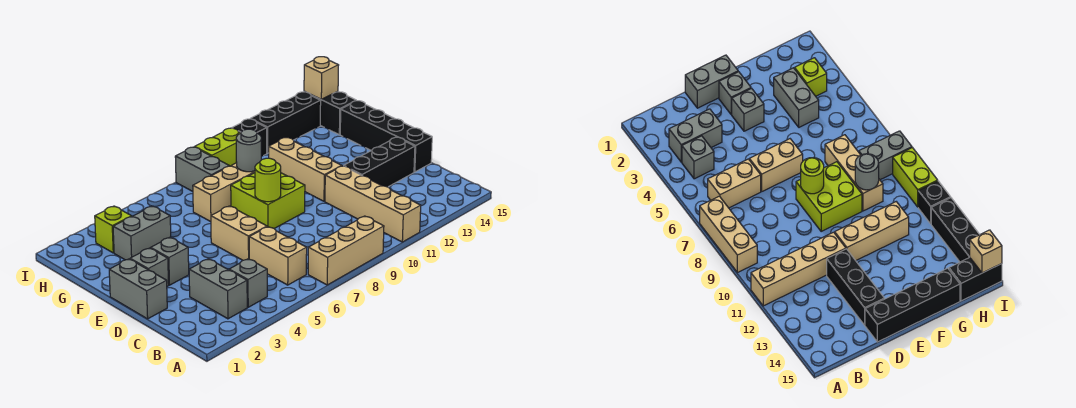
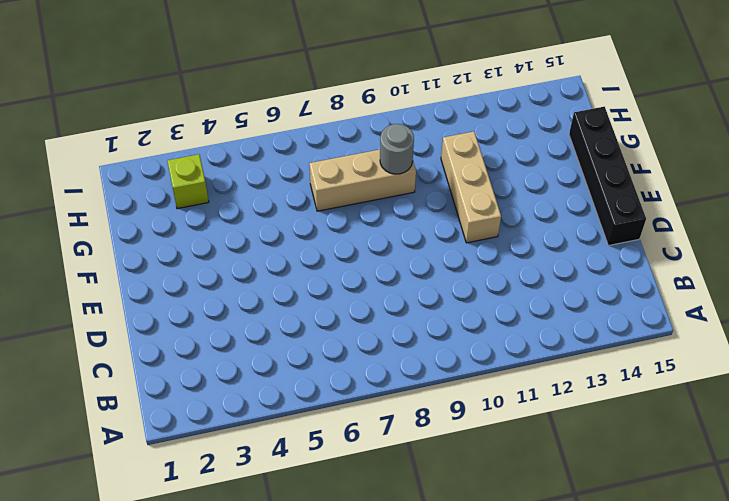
none -> tan brick A7:A9 level 1
none -> tan brick A11:D11 level 1
none -> grey brick B3:C3 level 1

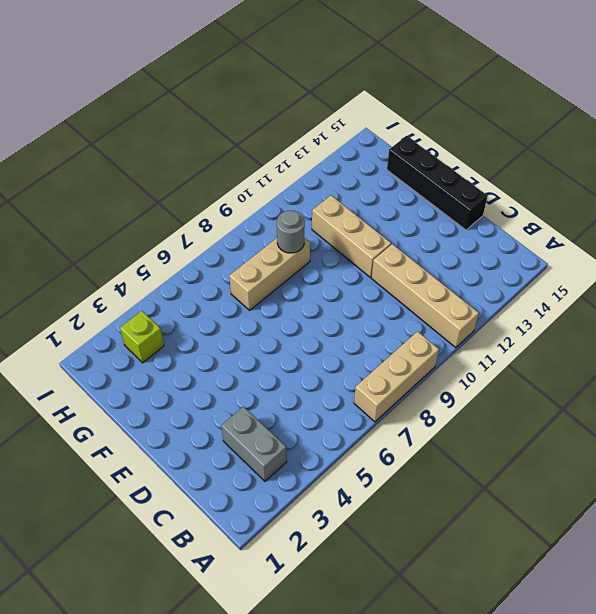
none -> grey brick B4 level 1
none -> tan brick B6:C6 level 1
none -> grey brick D1:E1 level 1

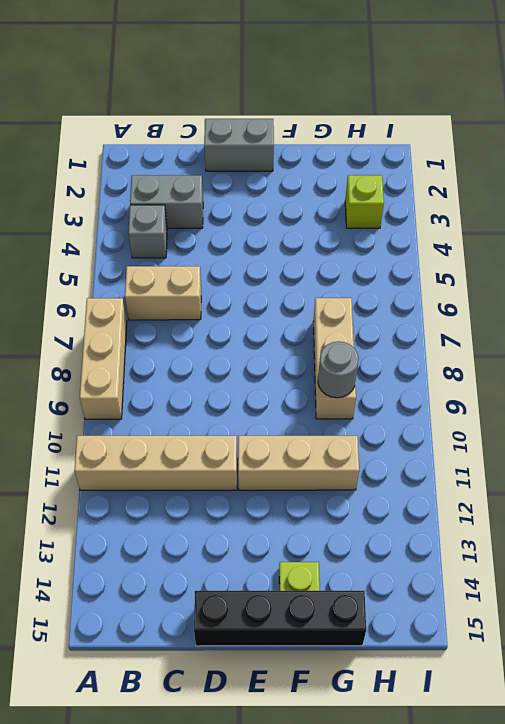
lime plate F14 level 1 -> none
none -> tan brick D6:E6 level 1
none -> black brick D12:D14 level 1
none -> grey brick E2 level 1

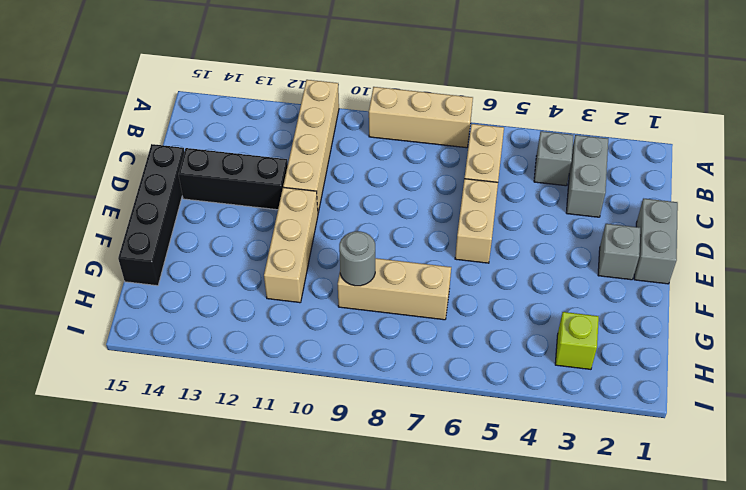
none -> grey brick E3 level 1
none -> lime brick E8:F9 level 1
none -> grey brick G3:G4 level 1

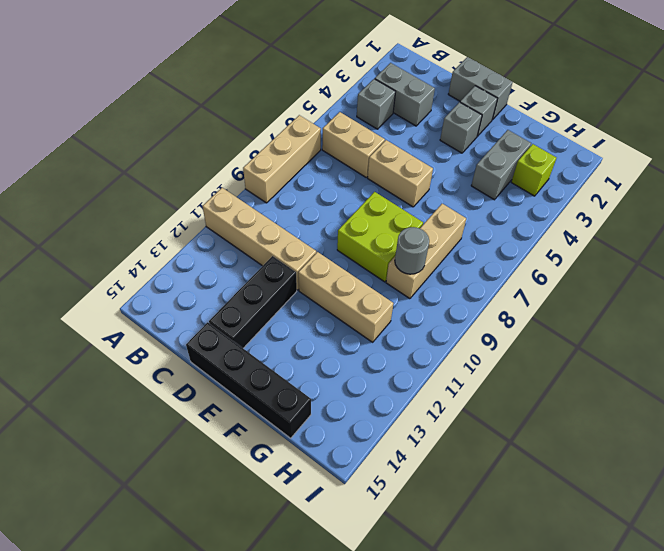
none -> grey brick H8:I8 level 1
none -> black brick H15:I15 level 1
none -> lime brick I9:I10 level 1

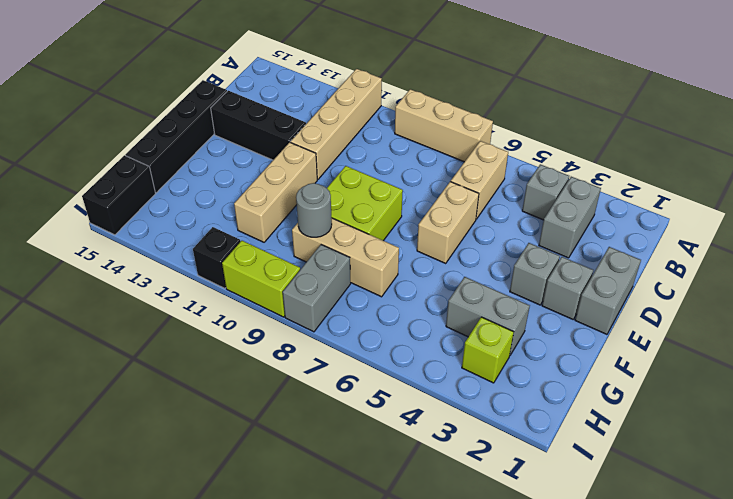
none -> black brick I12:I14 level 1
none -> lime round brick E8 level 2
none -> tan brick I15 level 2

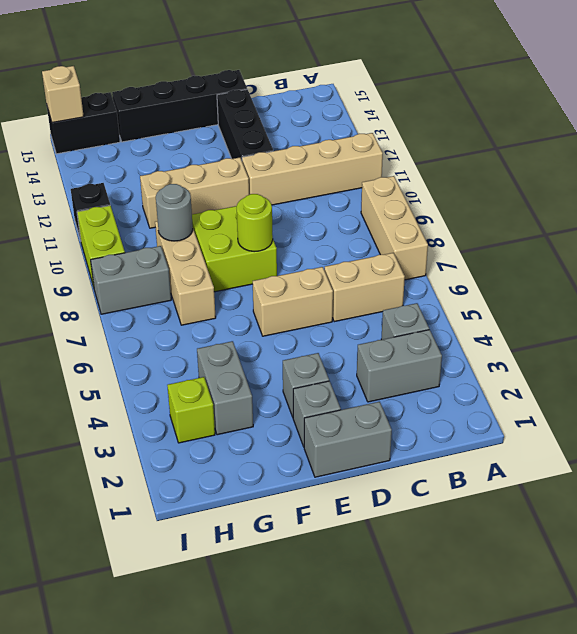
none -> black brick I12:I14 level 1

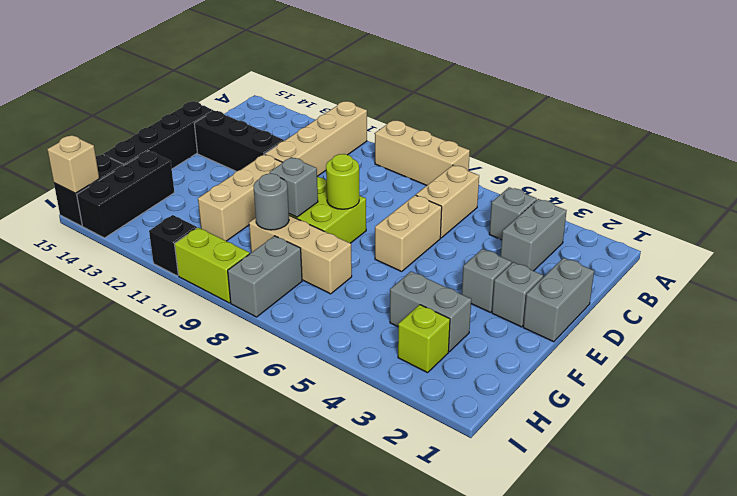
grey brick F9 level 2 -> none
black brick G14:I14 level 1 -> black brick I12:I14 level 1

